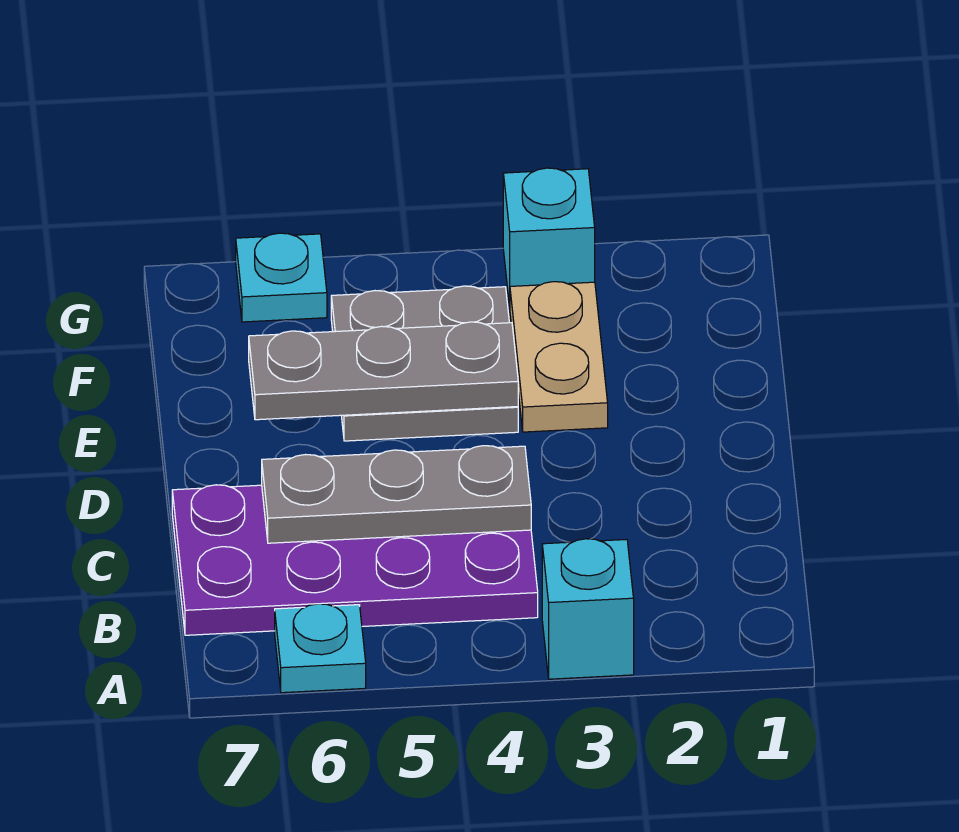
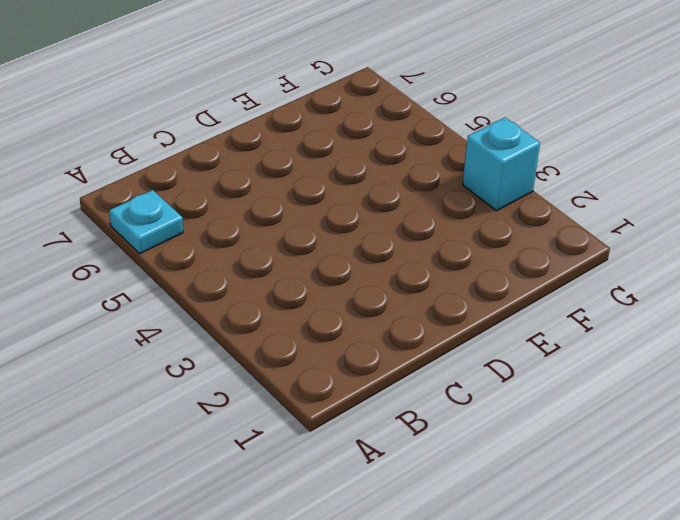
none -> cyan brick A3 level 1
none -> purple plate B4:C7 level 1

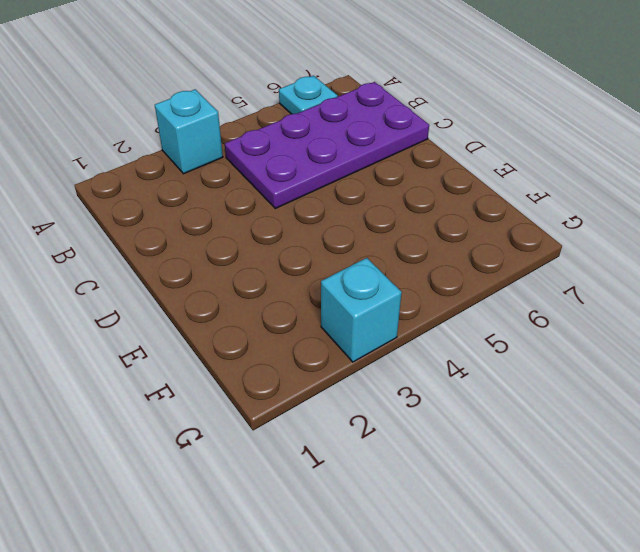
none -> tan plate E3:F3 level 1
none -> grey plate E4:F5 level 1

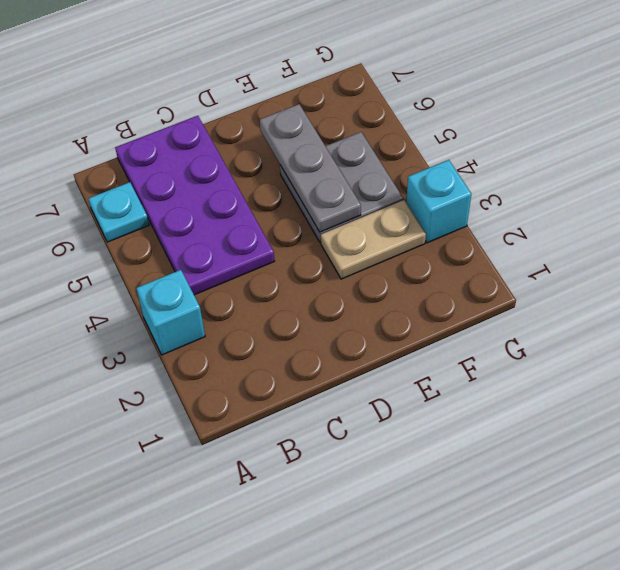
none -> cyan plate G6 level 1
none -> grey plate C4:C6 level 2

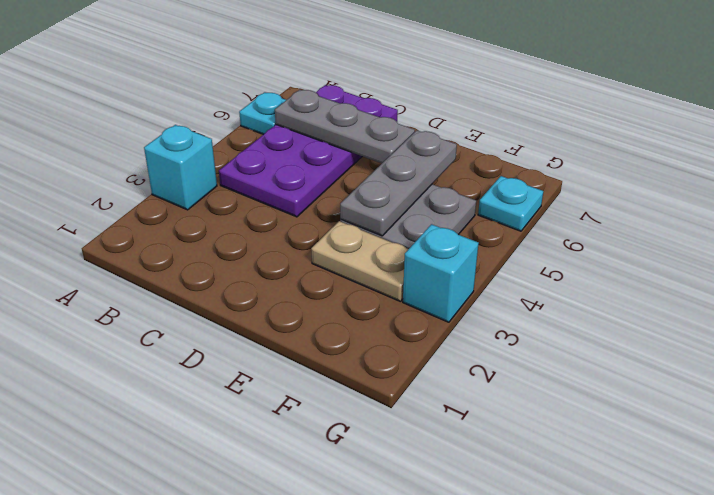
grey plate B6:D6 level 2 -> grey plate C4:C6 level 2

